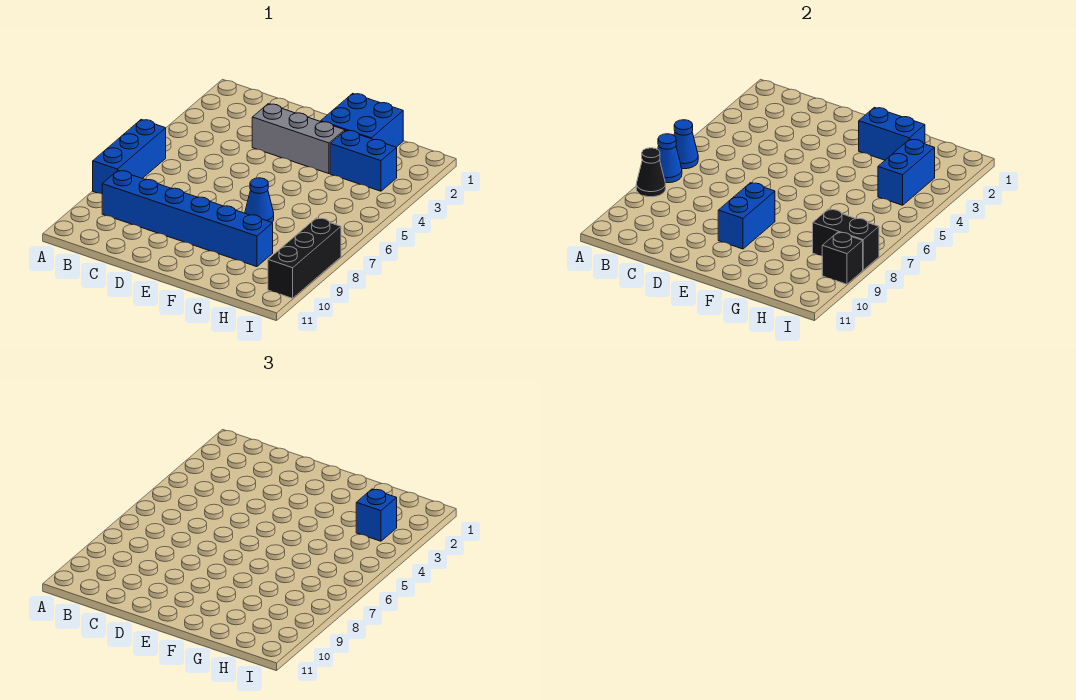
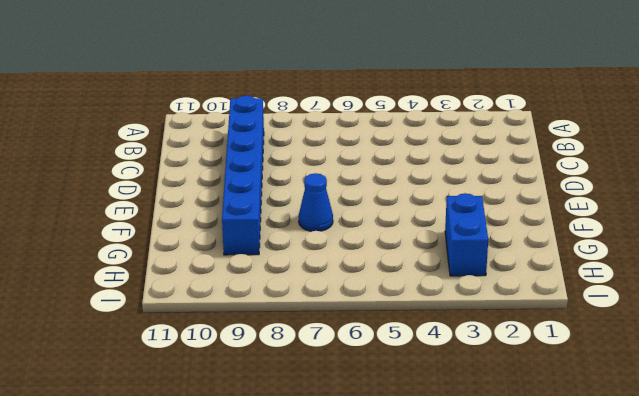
none -> blue brick A6:A8 level 1
none -> grey brick D3:F3 level 1
none -> blue brick F1:G2 level 1

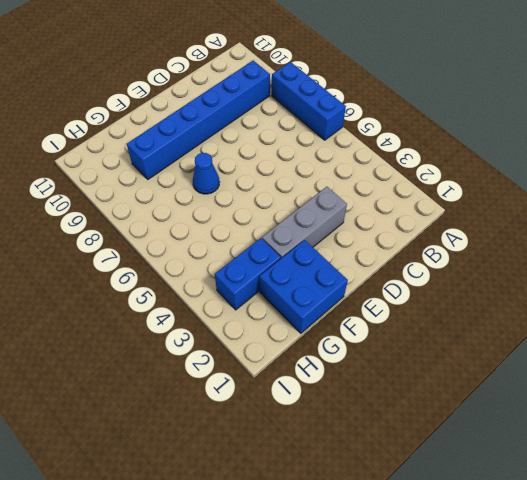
none -> black brick I8:I10 level 1
none -> blue cone A6 level 2
none -> blue cone A7 level 2

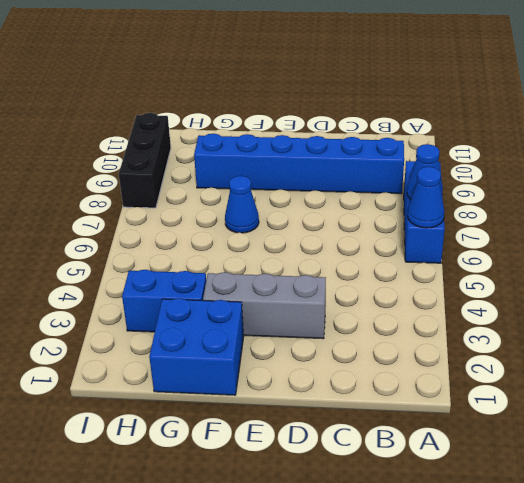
none -> black cone A8 level 2
none -> blue brick E8:E9 level 2
none -> blue brick F2:G2 level 2

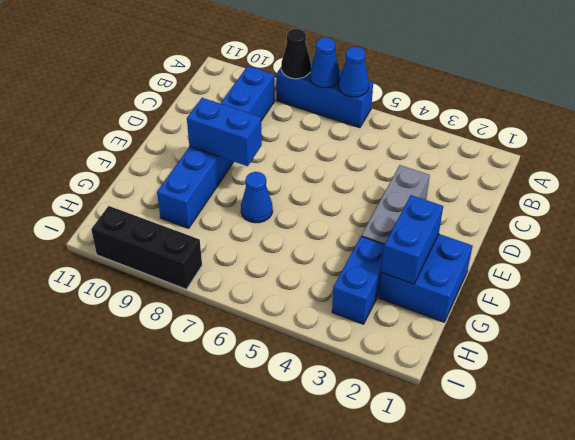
none -> blue brick H3:H4 level 2
none -> black brick H8:I8 level 2
none -> black brick I9 level 2

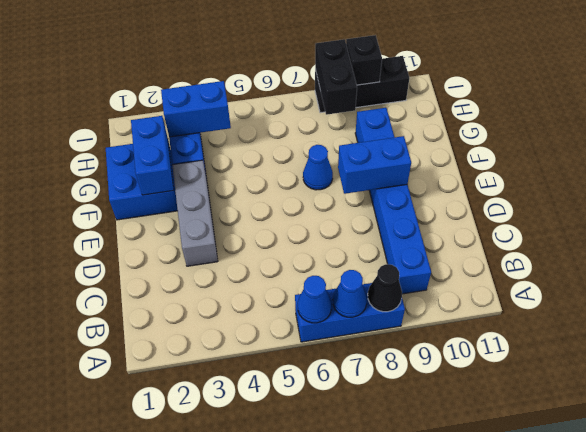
none -> blue brick H3 level 3

